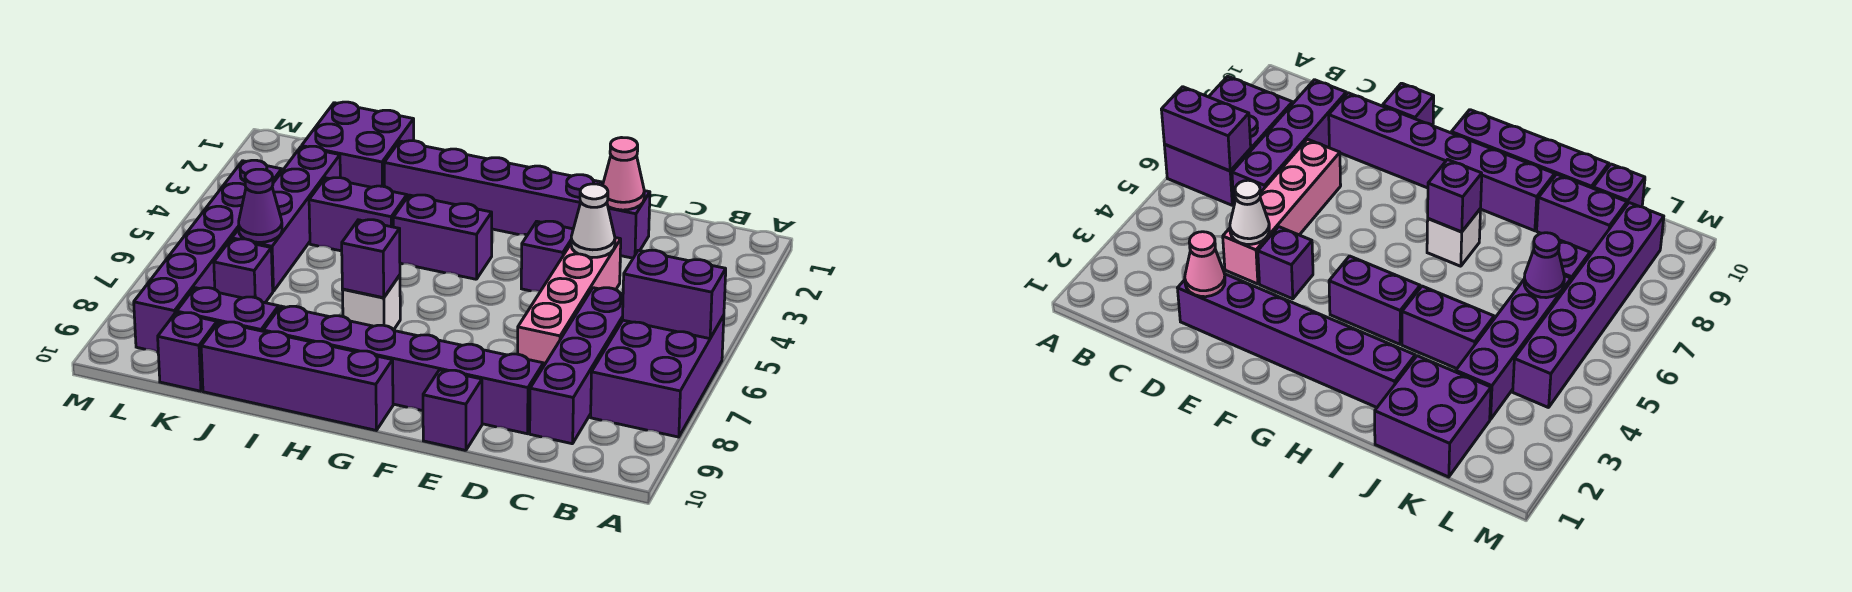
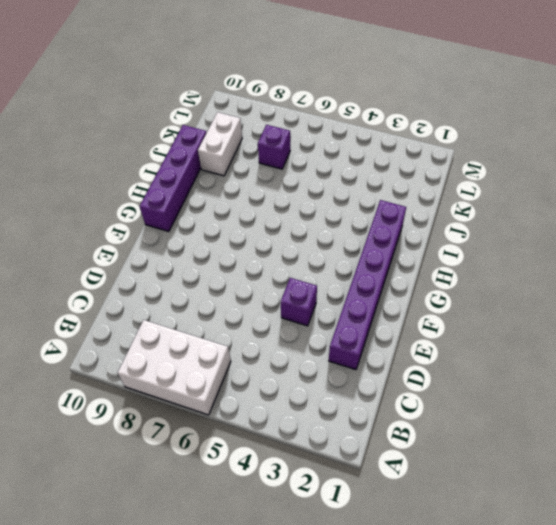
white brick A6:B8 level 1 -> purple brick A6:B8 level 1
white brick J9:K9 level 1 -> purple brick J9:K9 level 1
none -> purple brick C6:C9 level 1
none -> pink brick D4:D7 level 1
none -> purple brick D9:I9 level 1

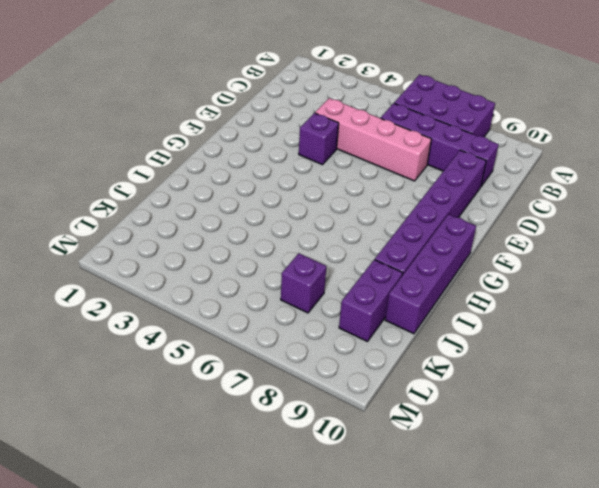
none -> purple brick D2:I2 level 1
none -> purple brick E10 level 1
none -> purple brick G4:H4 level 1

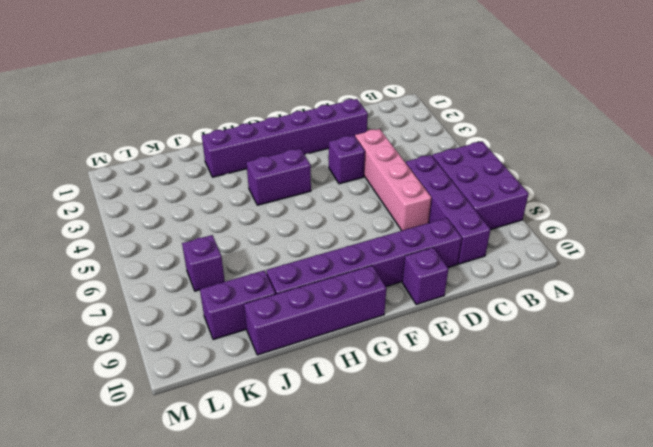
none -> white brick H7 level 1
none -> purple brick I4:J4 level 1
none -> purple brick J1:K2 level 1

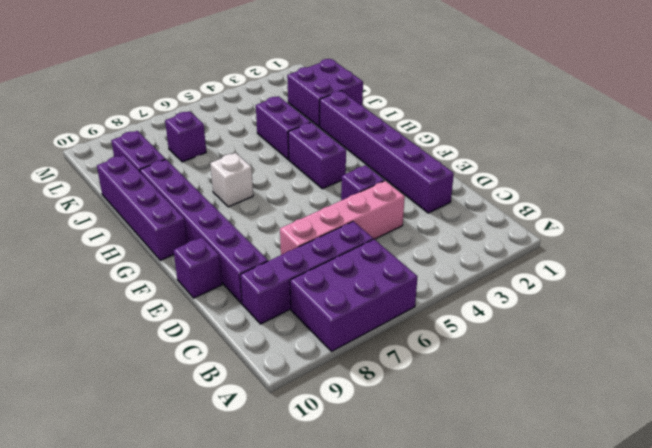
none -> purple brick K3:K6 level 1
none -> purple brick K10 level 1
none -> purple brick L4:L9 level 1

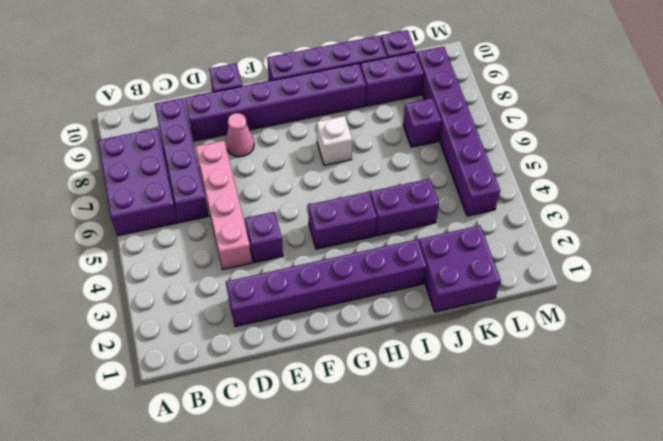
pink cone E8 level 1 -> pink cone D2 level 2
none -> purple brick K3:K6 level 1
none -> purple brick A6:B6 level 2
none -> white cone D4 level 2

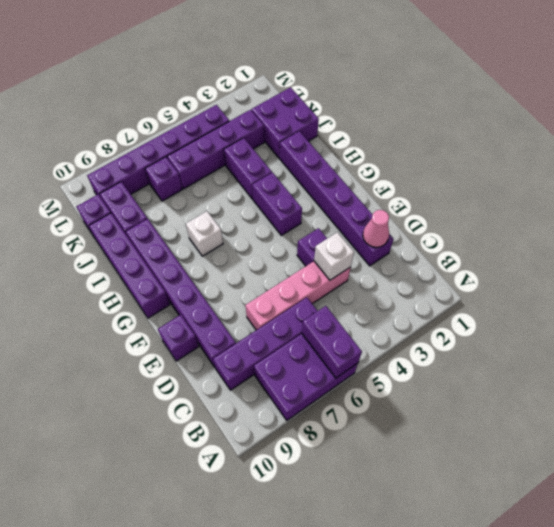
white brick D4 level 2 -> white cone D4 level 2
none -> purple brick H7 level 2
none -> purple cone K6 level 2

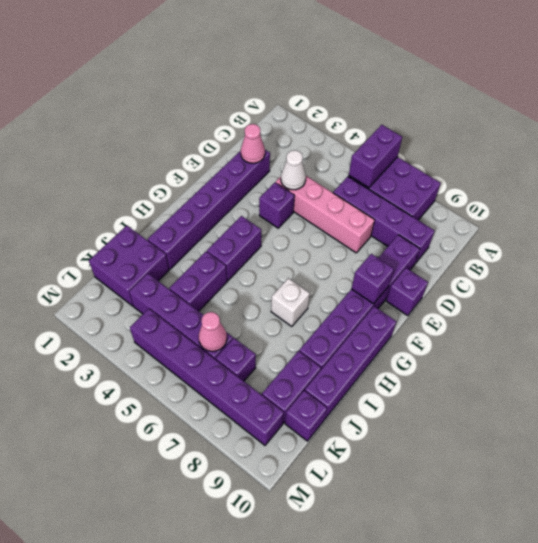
purple brick F9 level 2 -> purple brick H7 level 2
pink cone K6 level 2 -> purple cone K6 level 2

